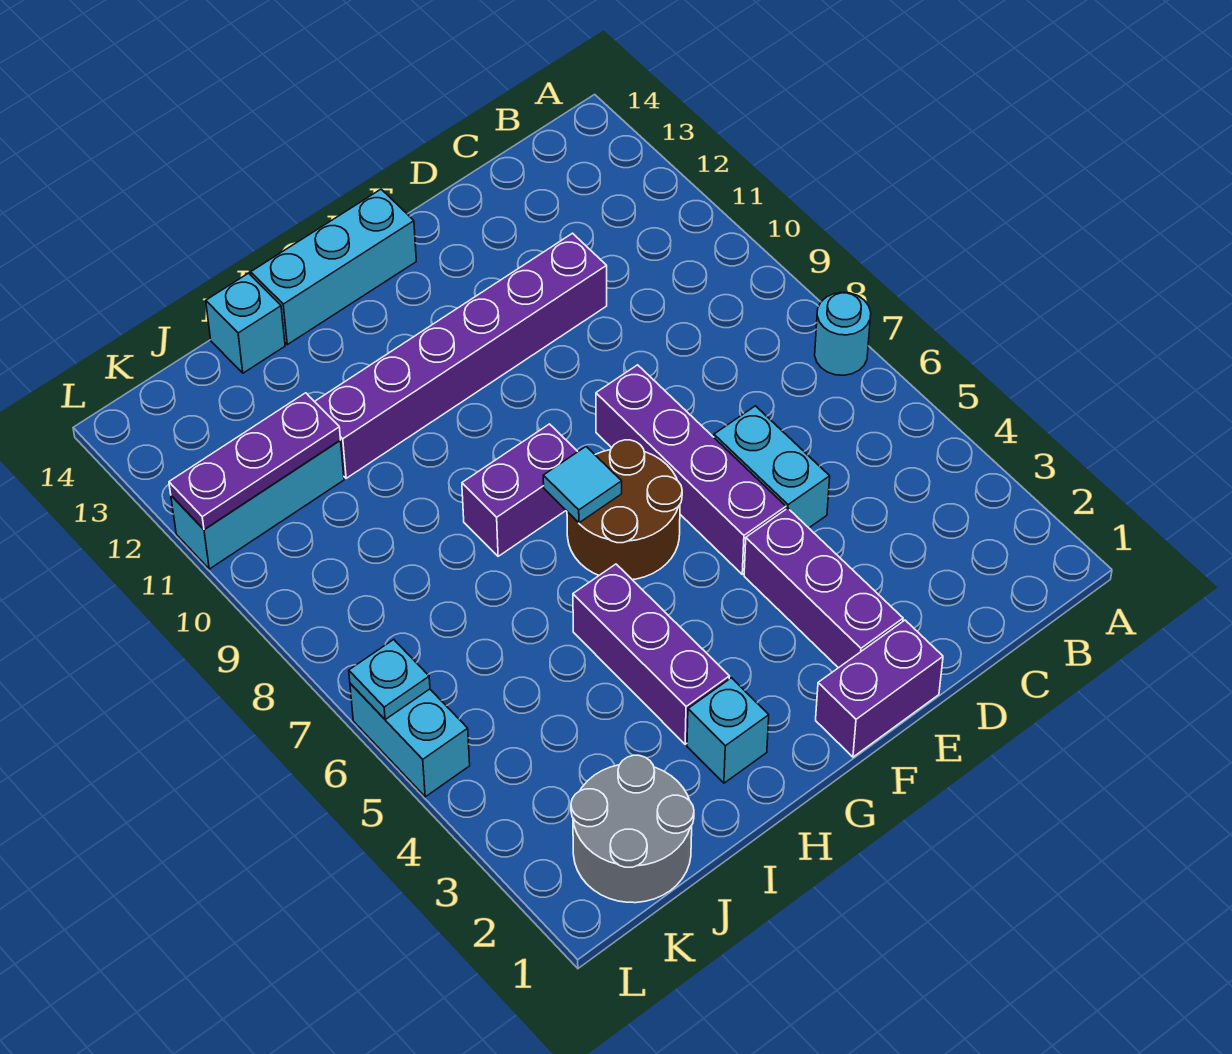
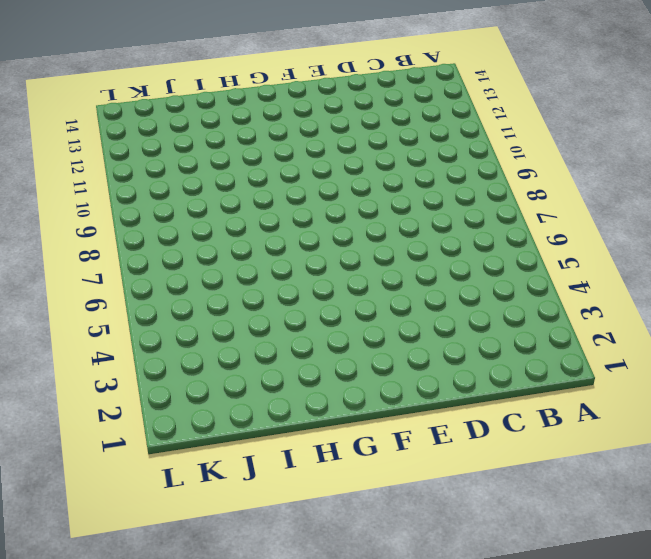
none -> cyan round brick A7 level 1
none -> cyan brick D5:D6 level 1
none -> purple brick D11:I11 level 1

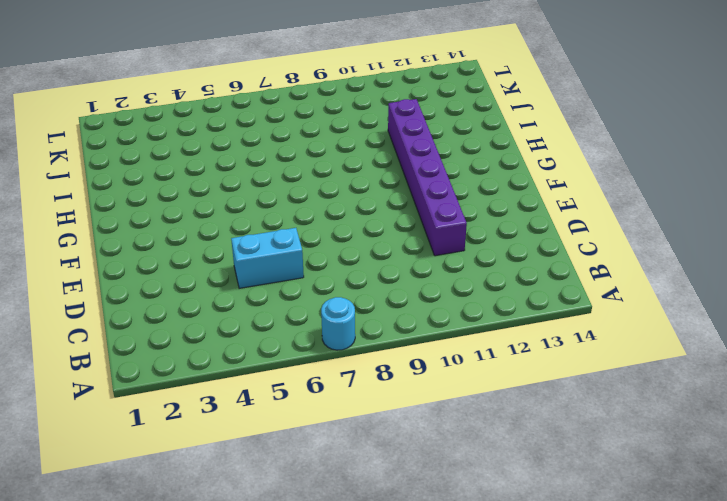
none -> purple brick E1:F1 level 1
none -> purple brick E2:E4 level 1
none -> purple brick E5:E8 level 1

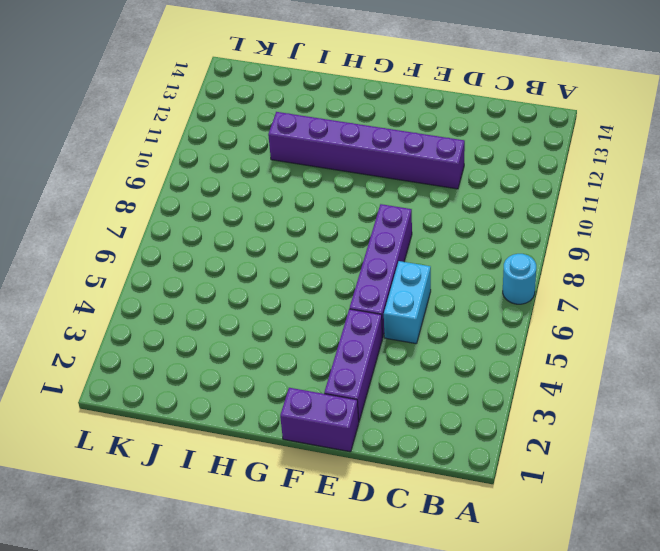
none -> brown round brick F6:G7 level 1
none -> cyan brick F14:H14 level 1
none -> purple brick G8:H8 level 1

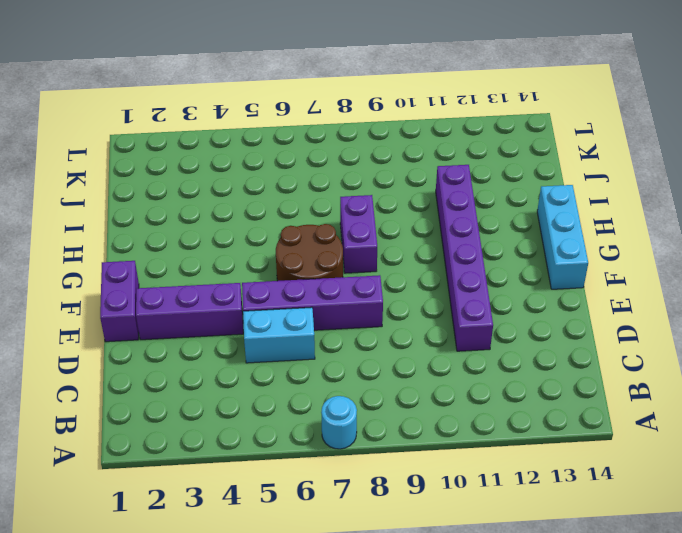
none -> cyan brick H2 level 1
none -> purple brick H3:H5 level 1
none -> cyan brick I14 level 1

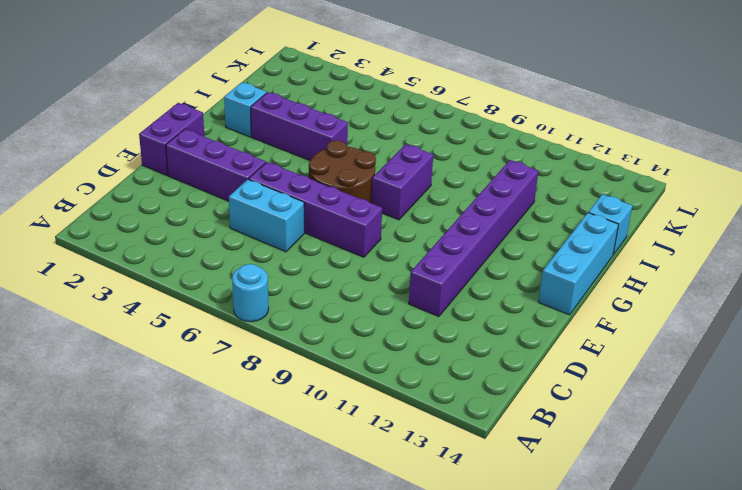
none -> grey round brick J1:K2 level 1
none -> cyan brick J11:L11 level 1
none -> cyan brick L5:L6 level 1

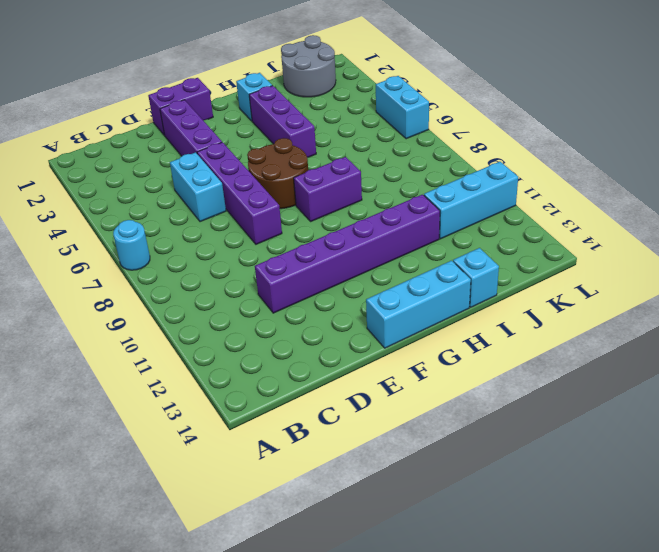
none -> cyan tile G7 level 2
none -> purple plate J11:L11 level 2
none -> cyan plate L6 level 2

